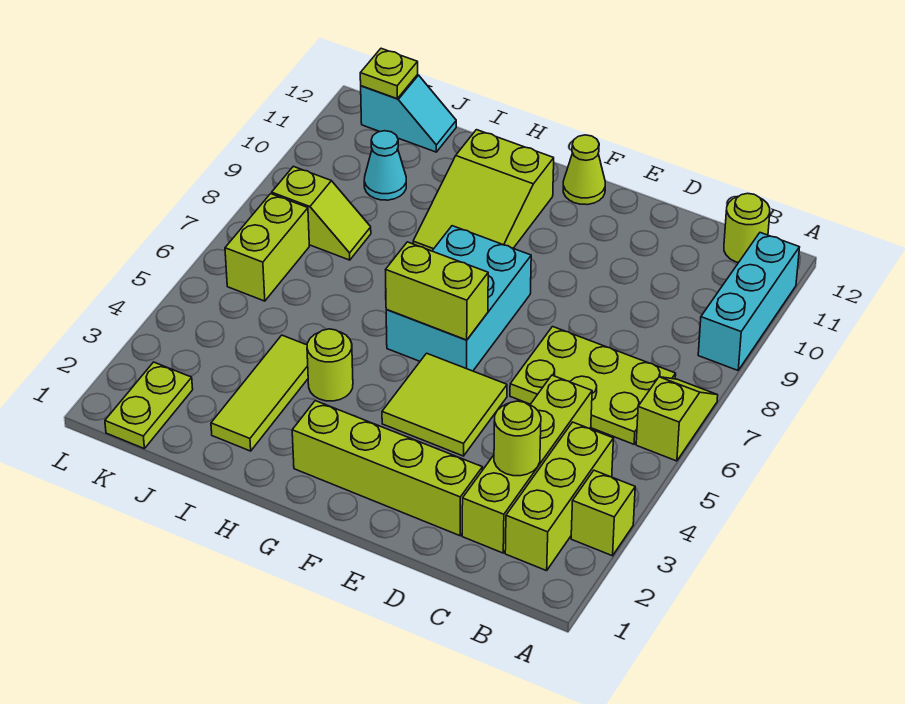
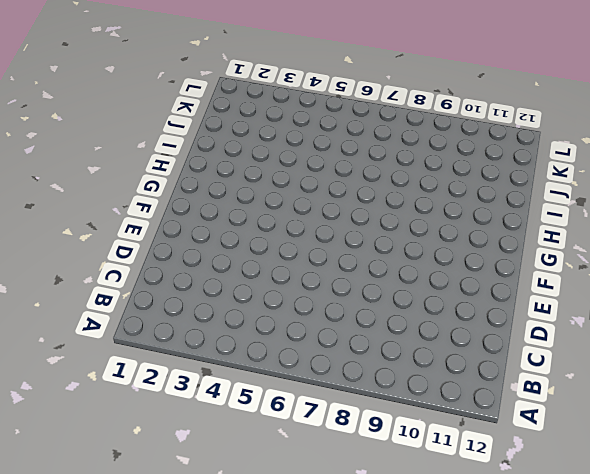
none -> lime brick A3 level 1
none -> lime slope A6:A7 level 1 top 6
none -> cyan brick A9:A11 level 1

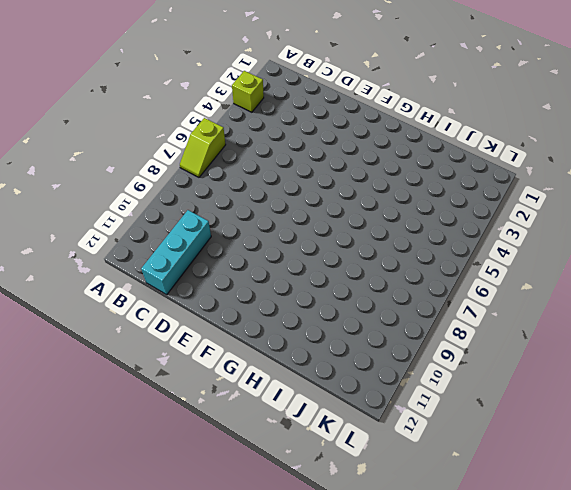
cyan brick C10:C12 level 1 -> cyan brick A9:A11 level 1
none -> lime brick B2:B4 level 1
none -> lime plate B6:D7 level 1
none -> lime round brick B12 level 1

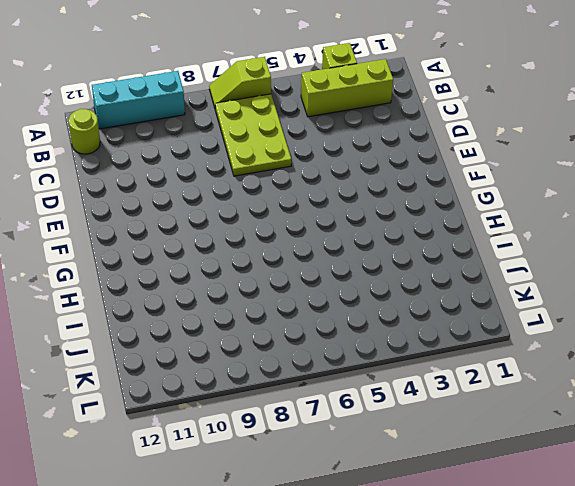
none -> lime brick C2:C5 level 1
none -> lime brick D2:G2 level 1
none -> lime tile E4:F5 level 1

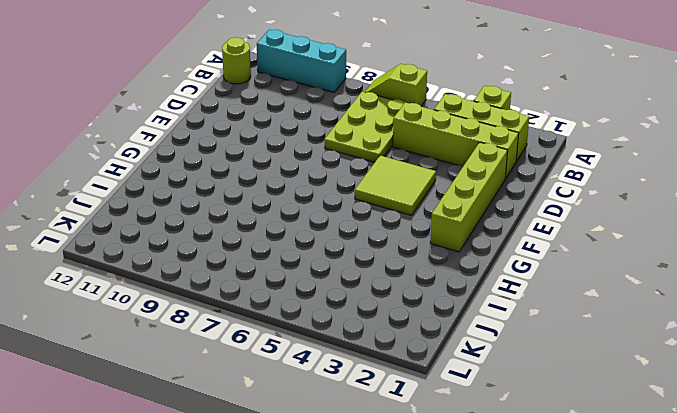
none -> cyan brick F6:G8 level 1
none -> lime cone F12 level 1
none -> lime slope G9:H11 level 1 top 11

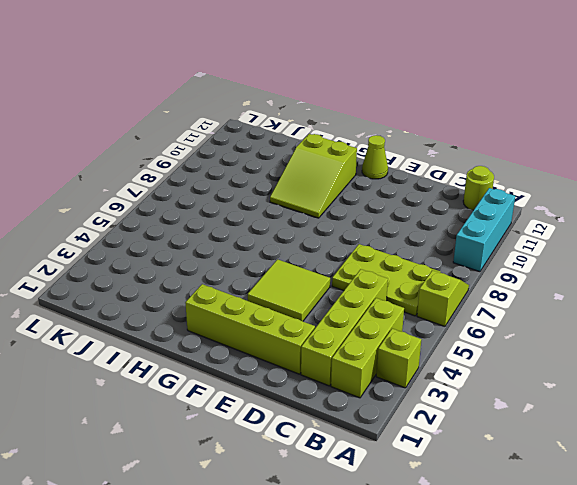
none -> cyan brick F6:G8 level 1
none -> lime round brick H4 level 1
none -> lime tile I2:I4 level 1

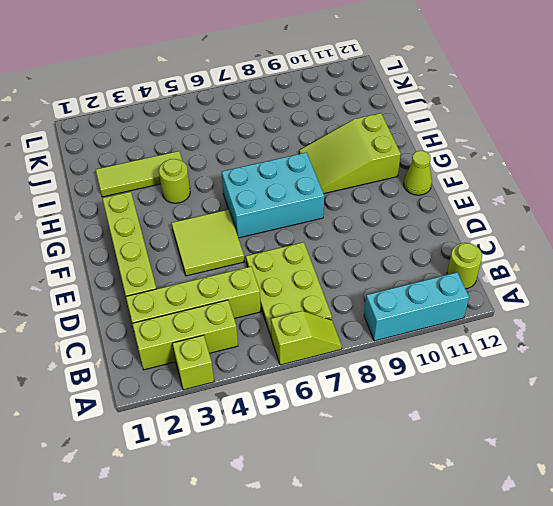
none -> lime slope J8:K8 level 1 top K
none -> cyan cone J10 level 1
none -> cyan slope J12:K12 level 1 top K

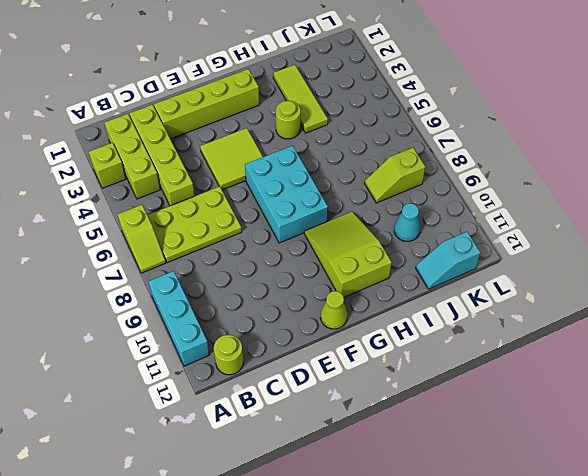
none -> lime plate K1:K2 level 1
none -> lime brick K6:K7 level 1
none -> lime round brick C3 level 2

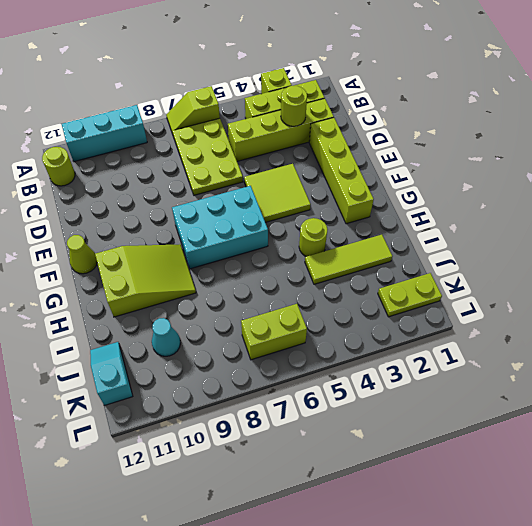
none -> lime slope J8:K8 level 1 top K
none -> lime brick F6:G6 level 2
none -> lime plate K12 level 2

